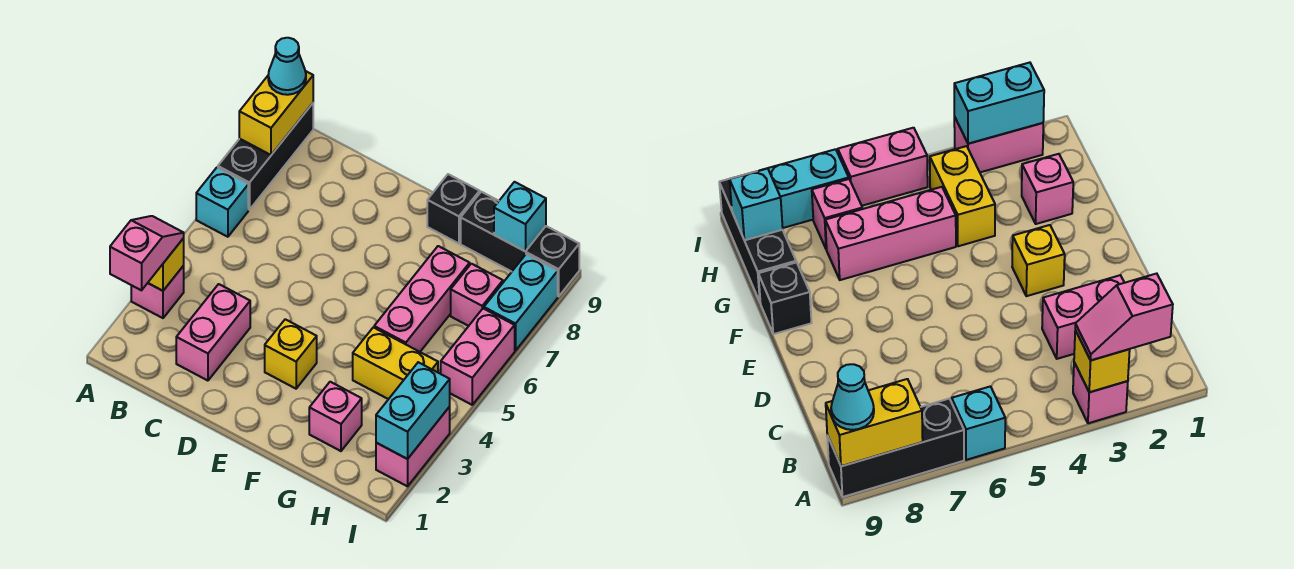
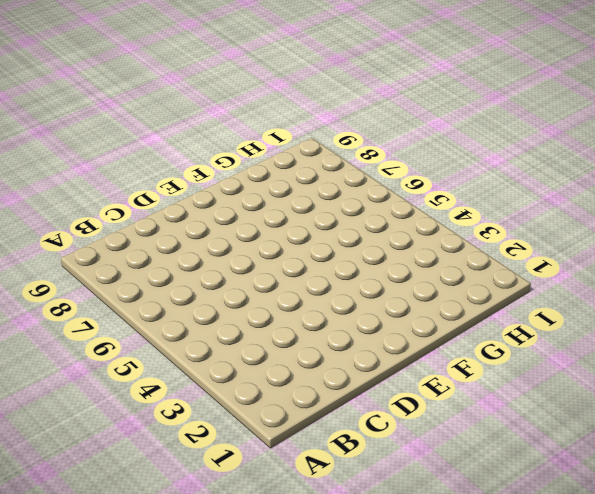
none -> pink brick A3 level 1
none -> cyan brick A6 level 1
none -> black brick A7:A9 level 1

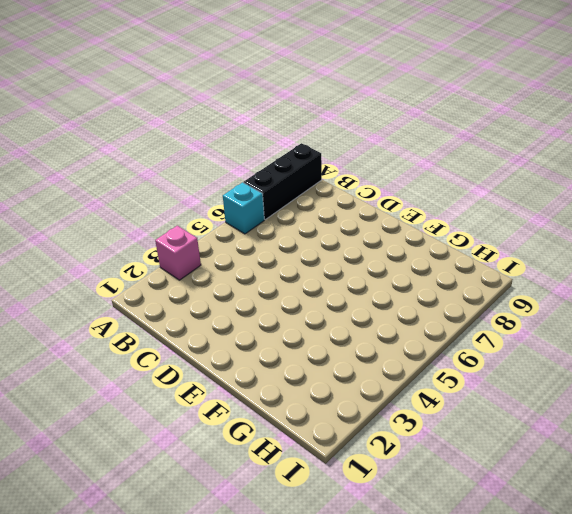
none -> pink brick C2:C3 level 1
none -> yellow brick E3 level 1
none -> black brick F9 level 1

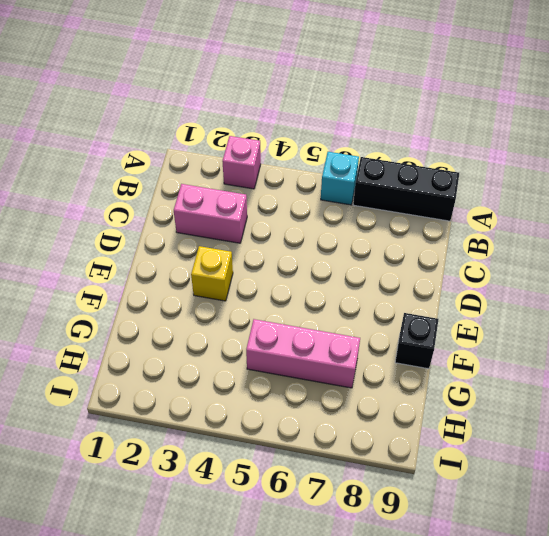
none -> pink brick G2 level 1
none -> yellow brick G4:H4 level 1
none -> black brick G9:I9 level 1

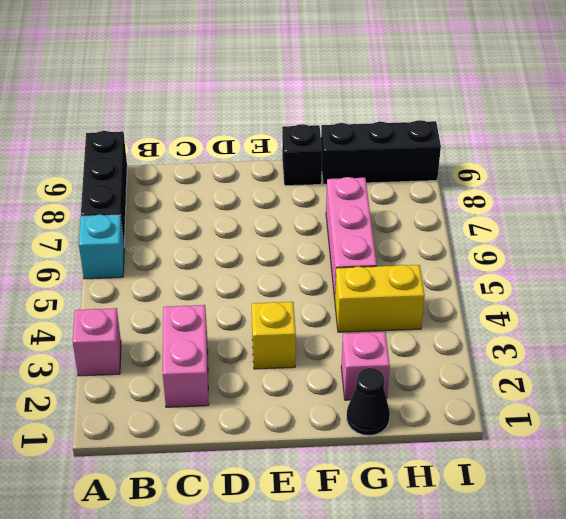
black cone G1 level 1 -> none
none -> pink brick H7 level 1
none -> pink brick I2:I3 level 1
none -> pink brick I5:I6 level 1

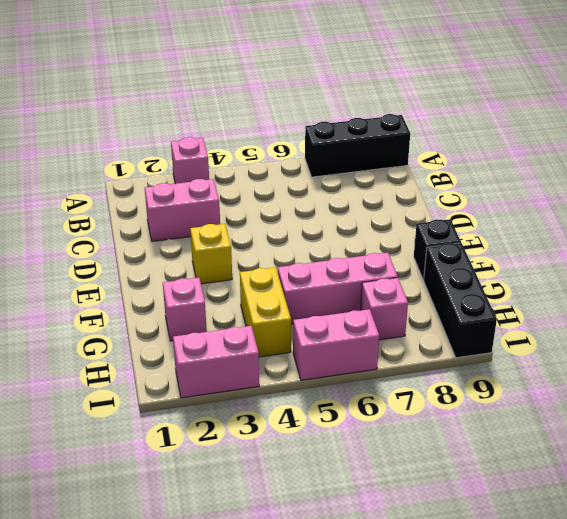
none -> cyan brick A6 level 1
none -> cyan brick I7:I8 level 1
none -> yellow brick A3 level 2

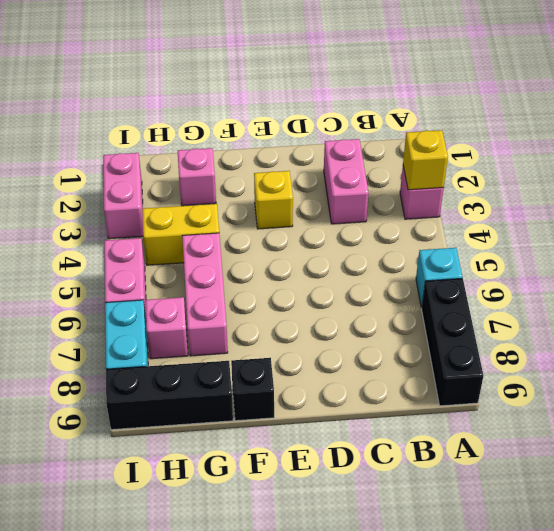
none -> yellow brick A8:A9 level 2
none -> cyan brick H9 level 2
none -> cyan brick I2:I3 level 2

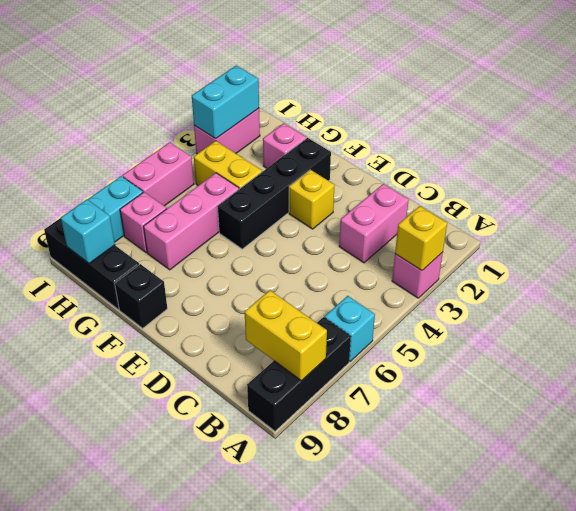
yellow brick A8:B8 level 2 -> yellow brick A8:A9 level 2
black brick F2:F5 level 1 -> none
none -> pink slope A2:A3 level 3 top 2
none -> cyan cone A9 level 3

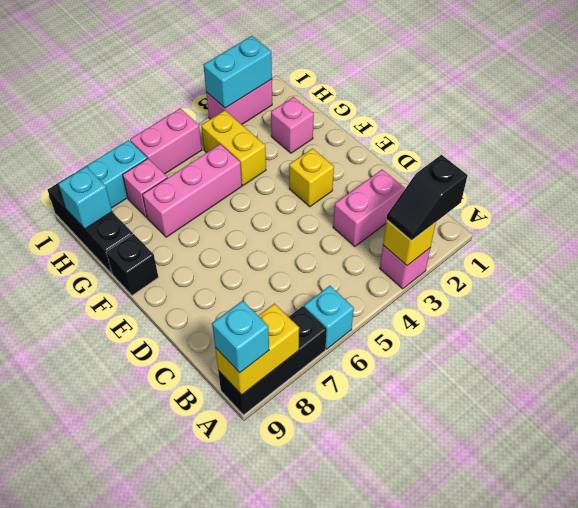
black slope A2:A3 level 3 top 2 -> pink slope A2:A3 level 3 top 2
cyan brick A9 level 3 -> cyan cone A9 level 3

